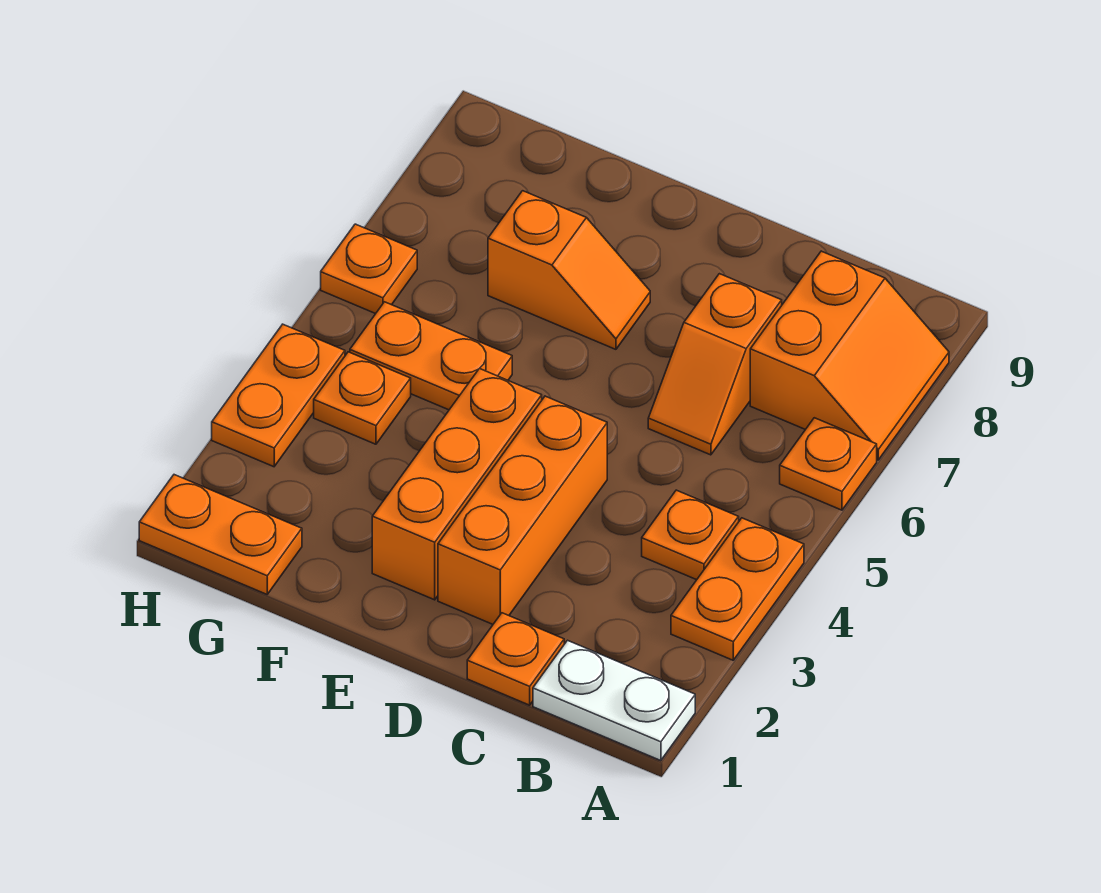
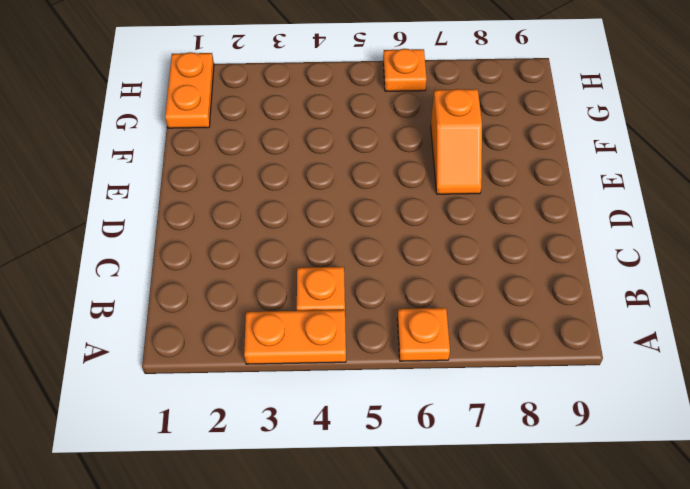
none -> white plate A1:B1 level 1
none -> orange slope A7:B8 level 1 top B
none -> orange plate C1 level 1

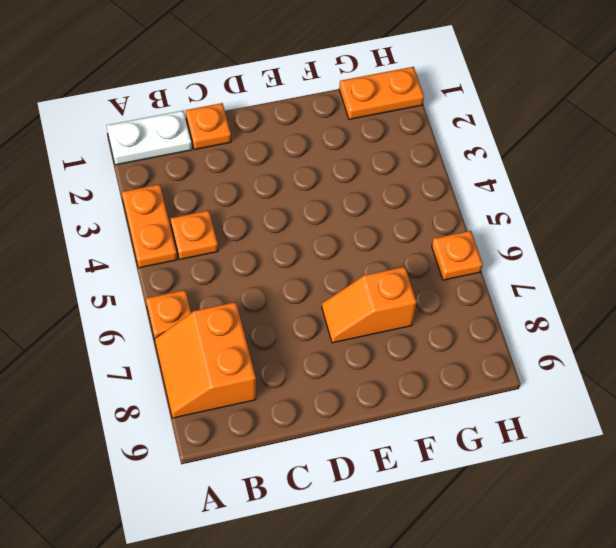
none -> orange slope C6:C7 level 1 top 7
none -> orange brick D2:D4 level 1
none -> orange brick E2:E4 level 1

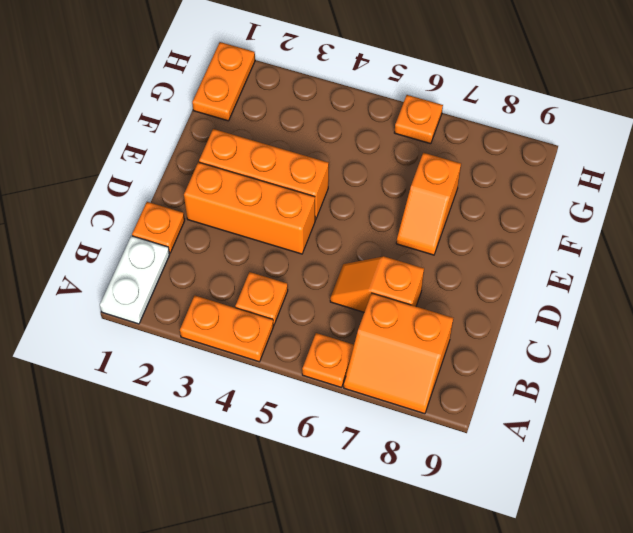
none -> orange plate F5:G5 level 1
none -> orange plate G4 level 1
none -> orange plate H3:H4 level 1

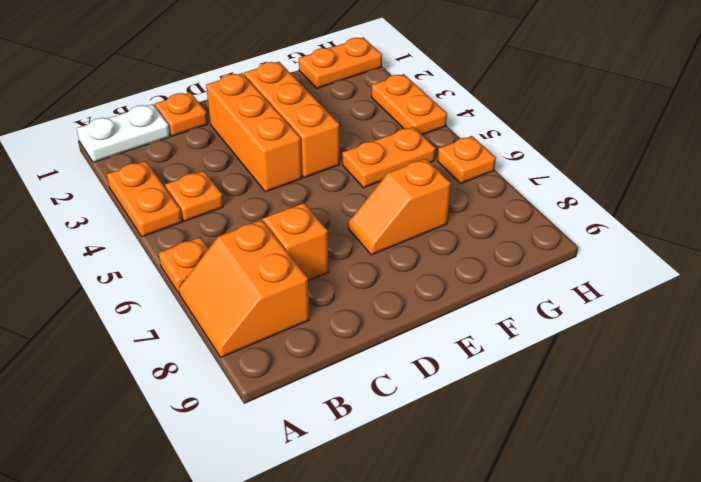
none -> orange plate G4 level 1

